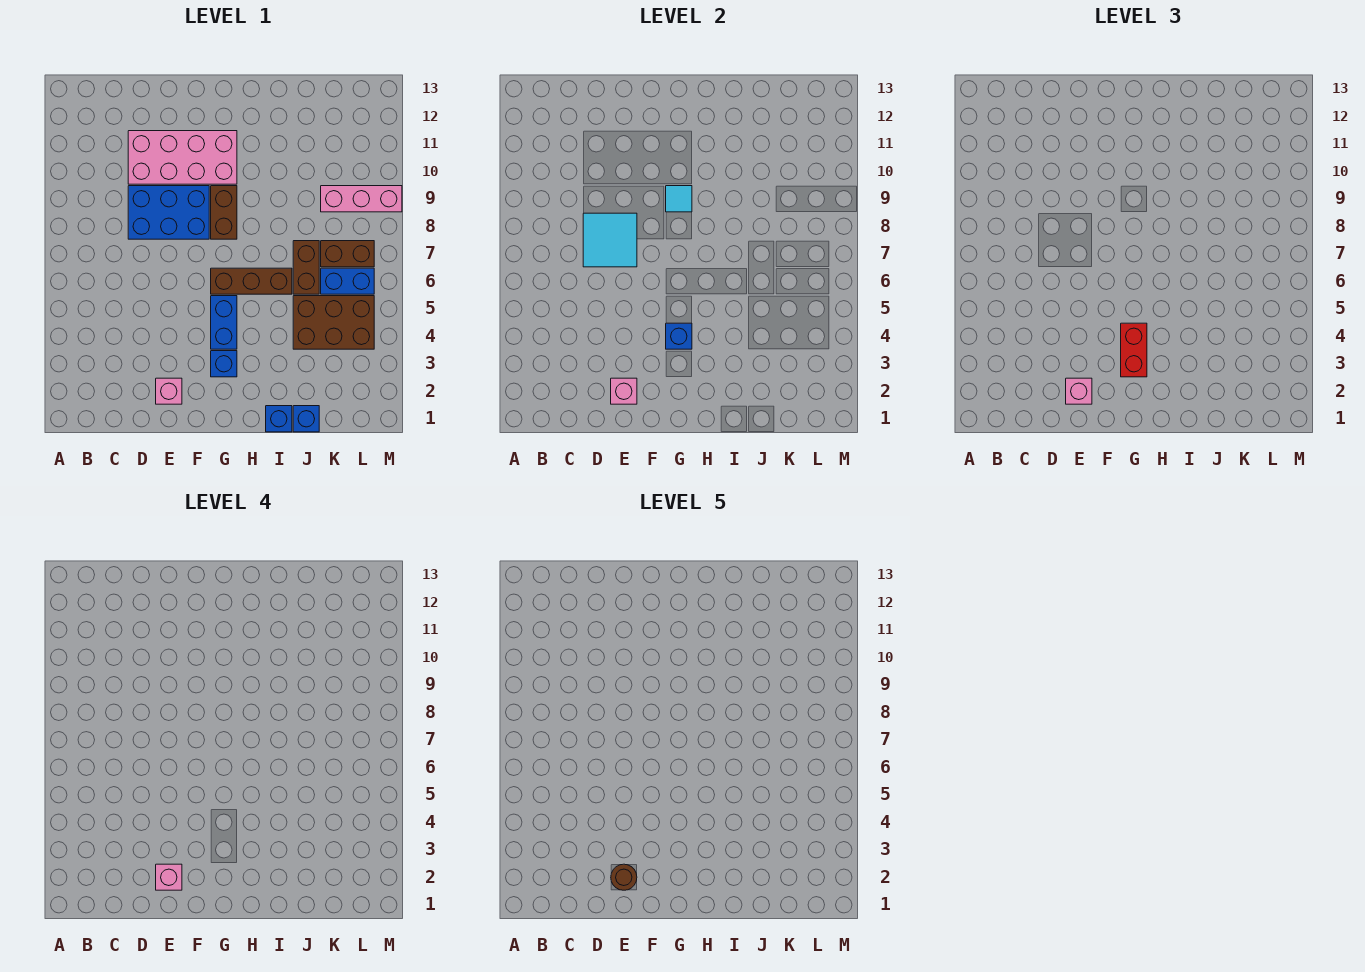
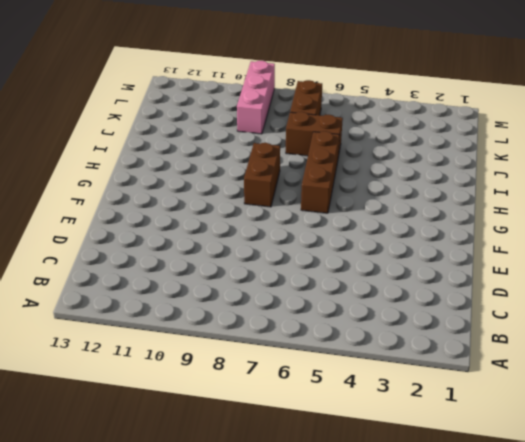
brown brick G8:H8 level 1 -> brown brick G8:G9 level 1
none -> blue brick D8:F9 level 1
none -> pink brick D10:G11 level 1
none -> pink brick E2 level 1

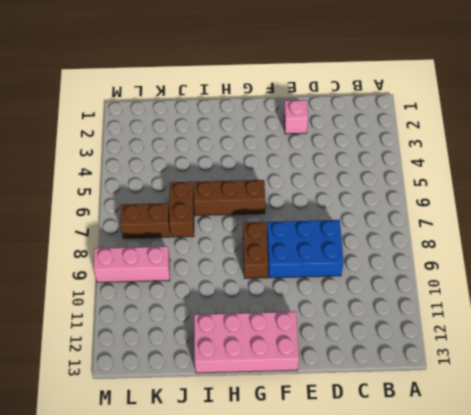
pink brick F12:I13 level 1 -> pink brick D10:G11 level 1
none -> blue brick G3 level 1
none -> blue brick G4:G5 level 1
none -> blue brick I1 level 1

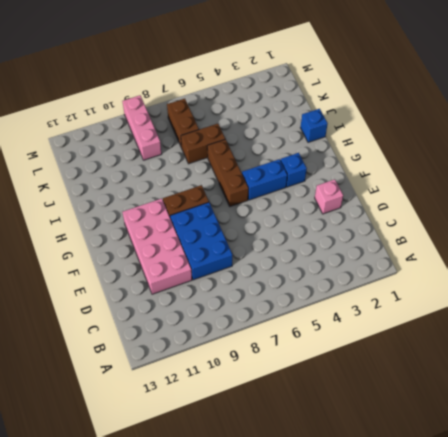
none -> blue brick J1 level 1
none -> brown brick J4:L5 level 1
none -> blue brick K6:L6 level 1

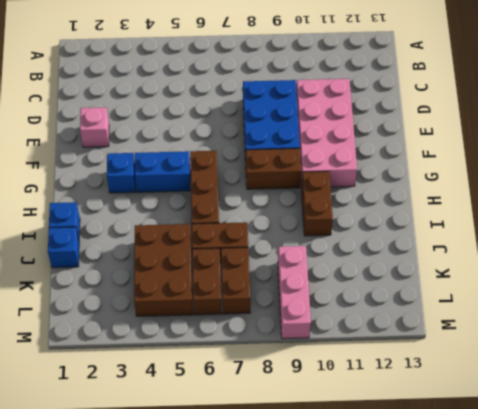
brown brick H10:I10 level 1 -> none
brown brick K6:L6 level 1 -> blue brick K6:L6 level 1
none -> cyan tile D7:E8 level 2
none -> pink brick E2 level 2
none -> blue brick G4 level 2

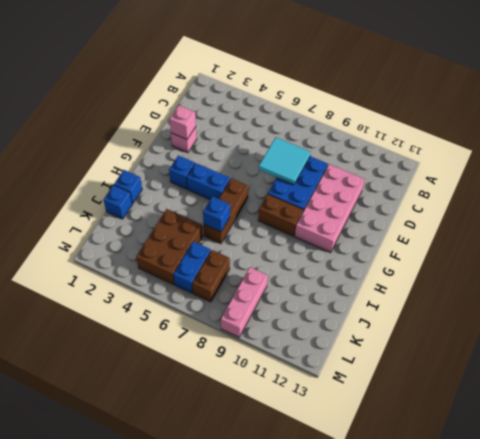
blue brick I6 level 2 -> blue brick G4 level 2
none -> brown brick J6:J7 level 1
none -> cyan tile G9 level 2
none -> pink brick E2 level 3

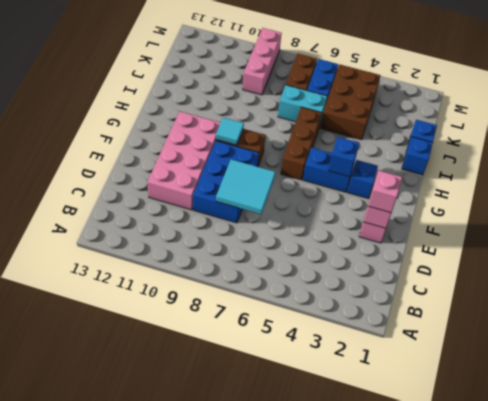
cyan brick J6:J7 level 1 -> brown brick J6:J7 level 1
none -> red brick G3:G4 level 3
none -> pink brick E2 level 4
none -> brown round brick E2 level 5

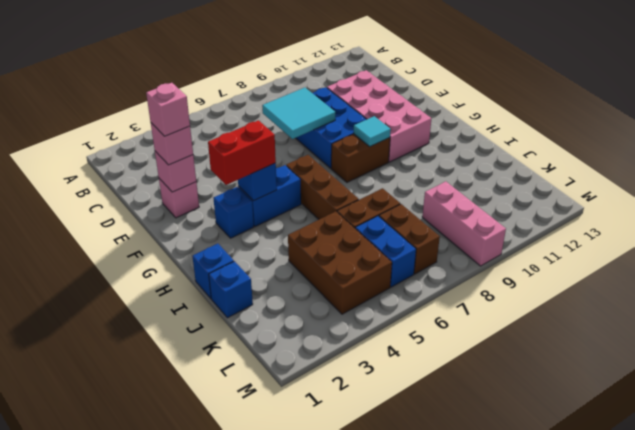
none -> brown round brick E2 level 5

